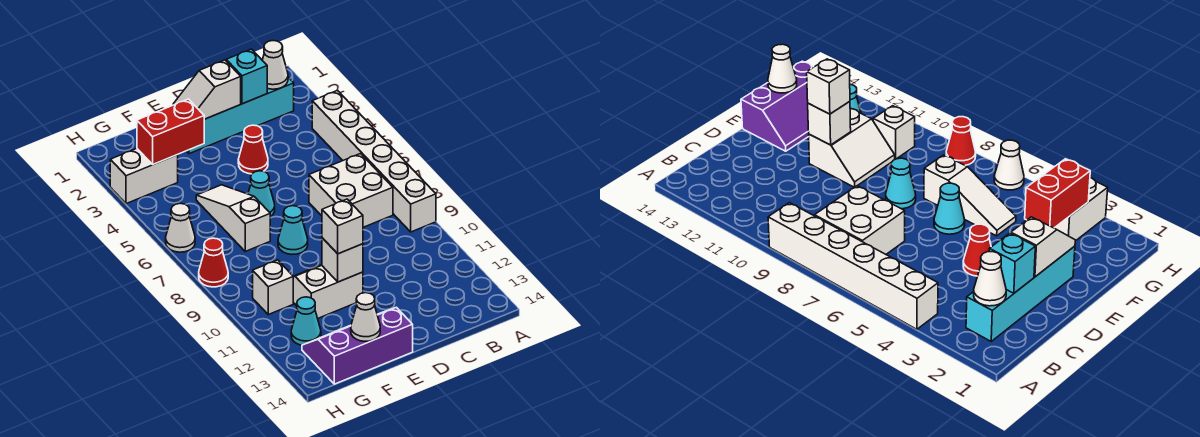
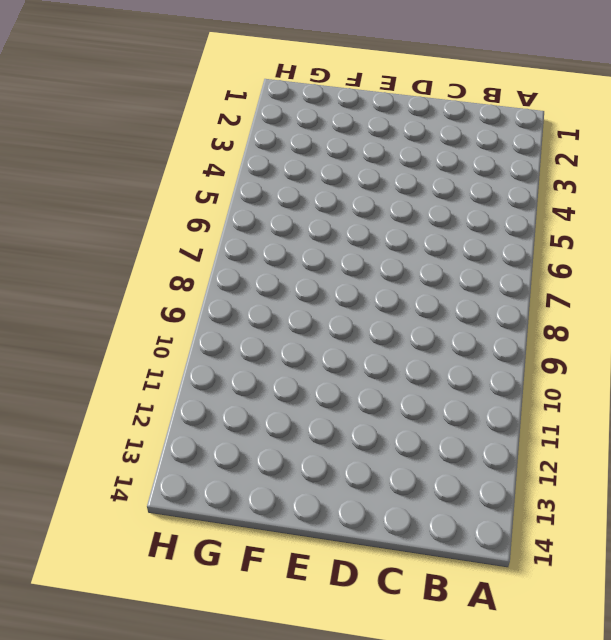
none -> white brick A4:A9 level 1
none -> cyan brick B2:E2 level 1
none -> white brick B7:C8 level 1

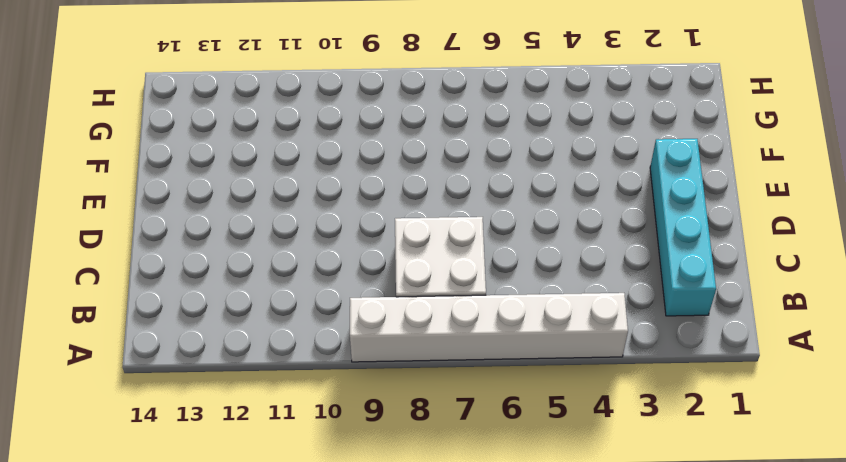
none -> red cone D4 level 1
none -> cyan cone E6 level 1
none -> cyan cone E8 level 1

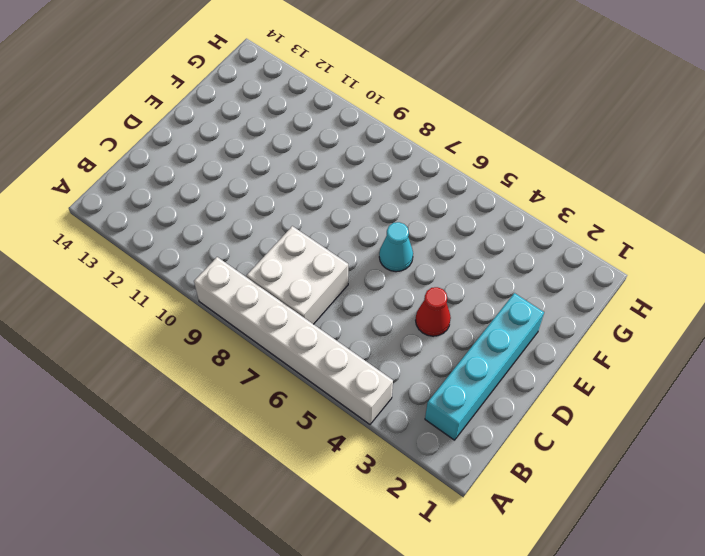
none -> cyan cone E8 level 1
none -> white slope E10:F11 level 1 top 11
none -> purple slope E13:G14 level 1 top 14

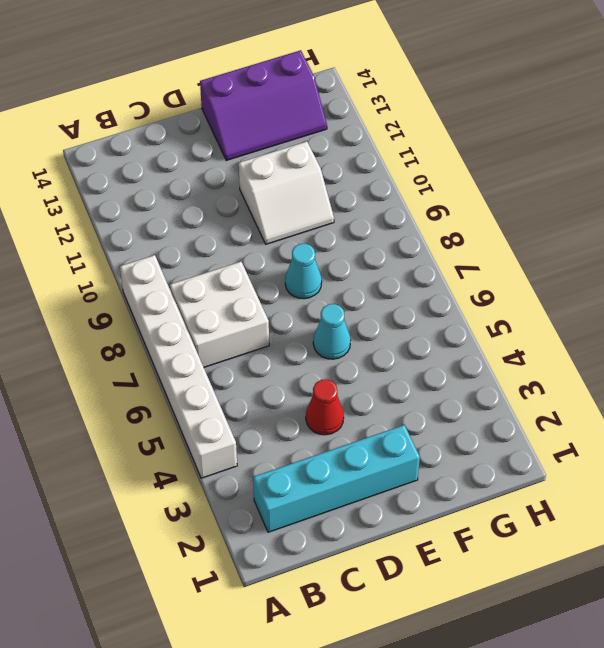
none -> white slope F5:F7 level 1 top 7
none -> white brick G3:H3 level 1
none -> white brick G10 level 1

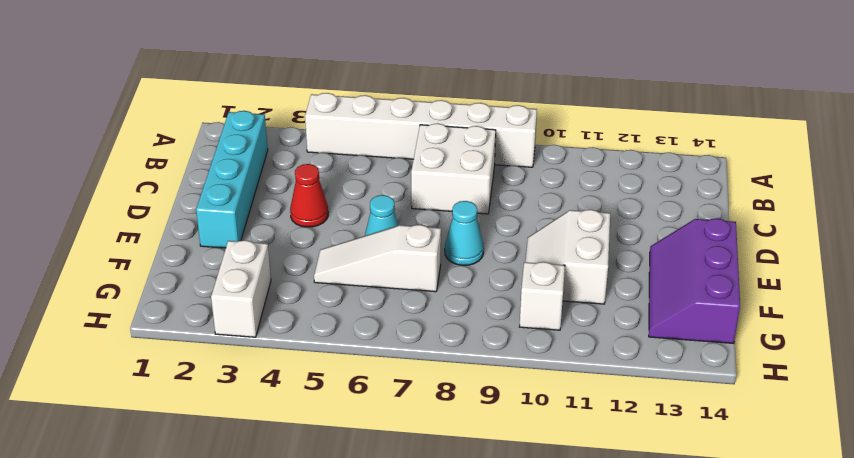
none -> cyan cone G12 level 1
none -> white cone H6 level 1
none -> red cone H8 level 1

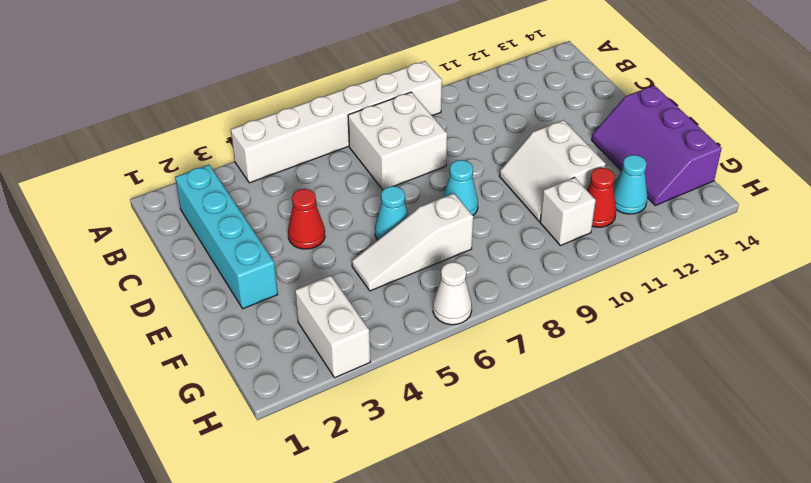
red cone G11 level 1 -> red cone H8 level 1
none -> white cone B2 level 2
none -> cyan brick C2 level 2
none -> white slope D2:E2 level 2 top D

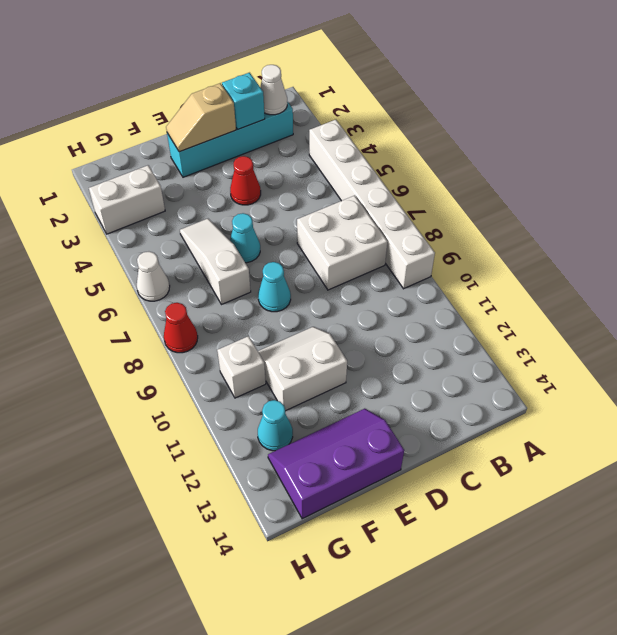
tan slope D2:E2 level 2 top D -> white slope D2:E2 level 2 top D
none -> white brick E11 level 2
none -> red brick F3:G3 level 2
none -> white cone F14 level 2

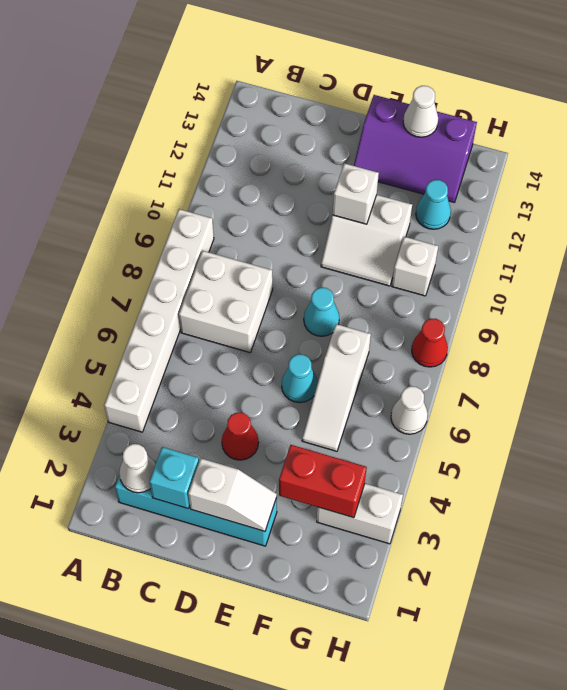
none -> white brick E11 level 3

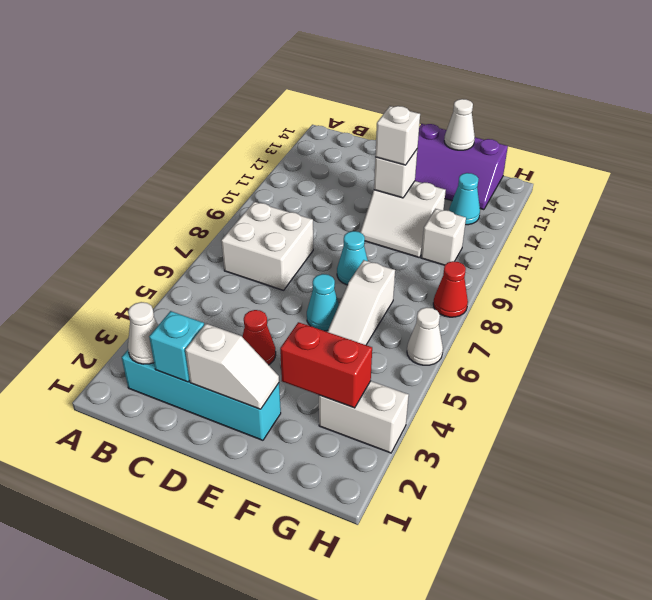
none -> white brick A4:A9 level 1

